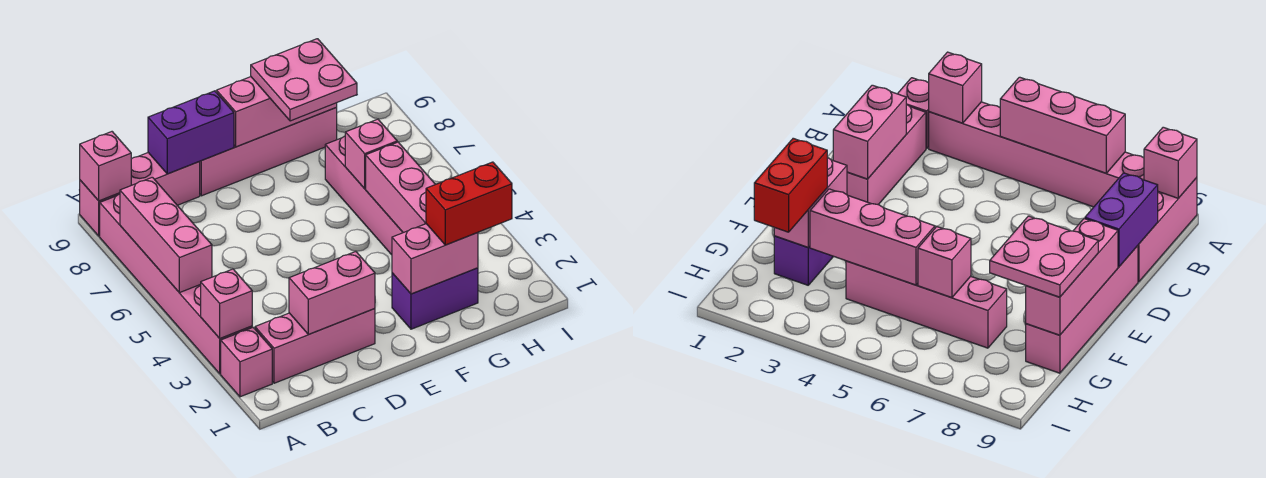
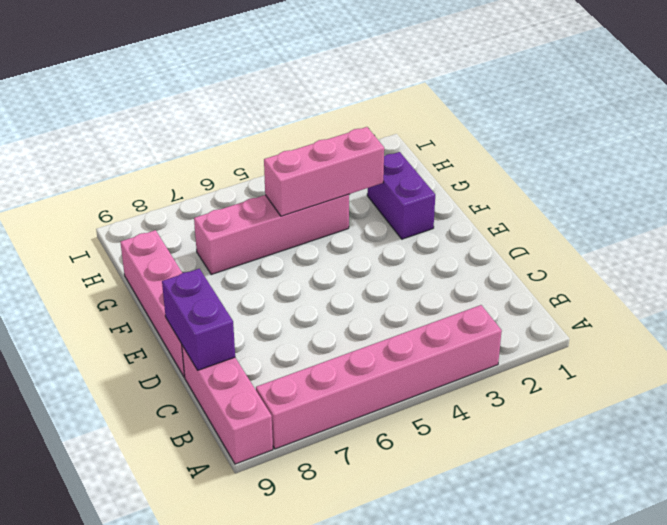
none -> pink brick A2 level 1
none -> pink brick B2:D2 level 1
none -> pink brick A3 level 2

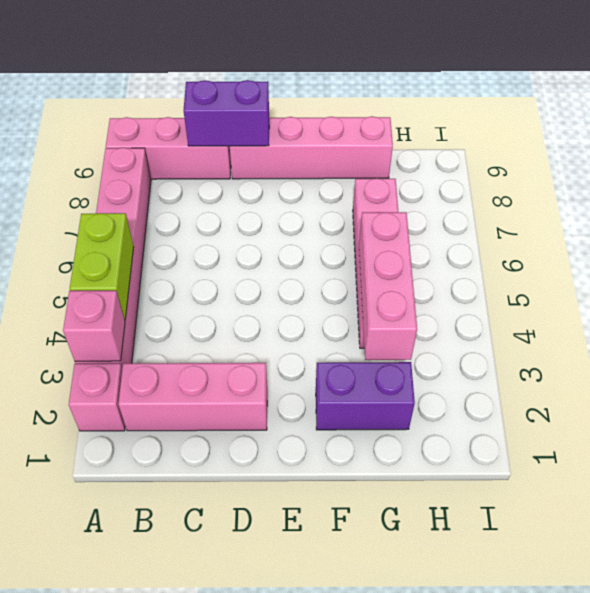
lime brick A4:A5 level 2 -> pink brick A5:A7 level 2
none -> pink brick A9 level 2
none -> pink brick C2:D2 level 2
none -> pink brick E9:G9 level 2

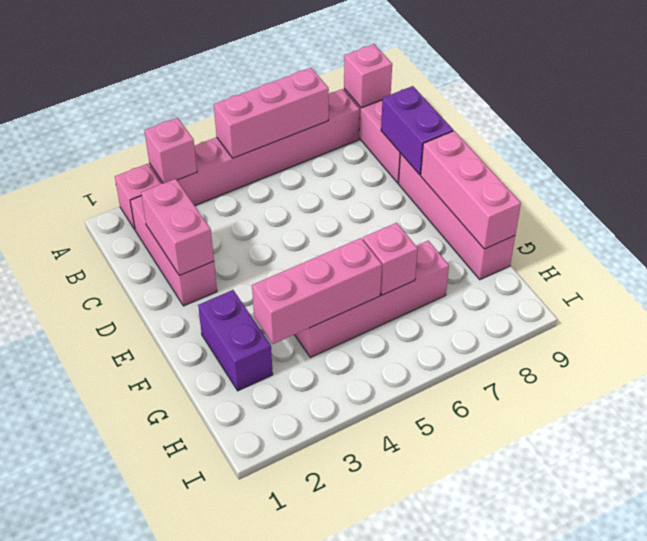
none -> pink brick F2:G2 level 2
none -> pink plate F8:G9 level 3
none -> red brick G2:H2 level 3

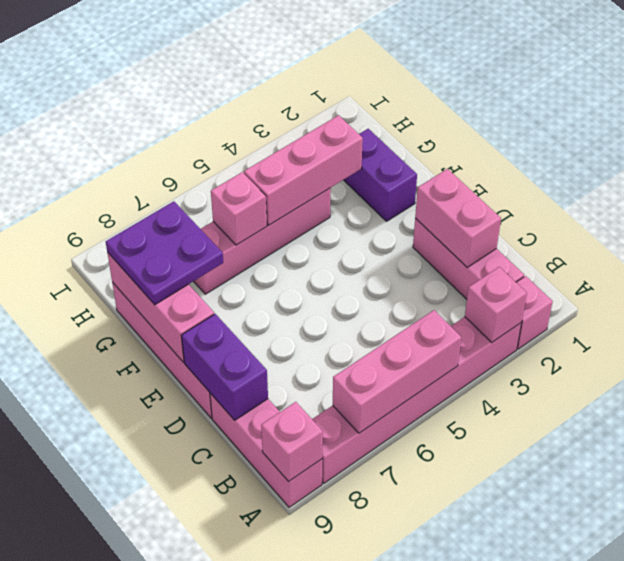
purple plate F8:G9 level 3 -> pink plate F8:G9 level 3
none -> pink brick F2:G2 level 2
none -> red brick G2:H2 level 3

